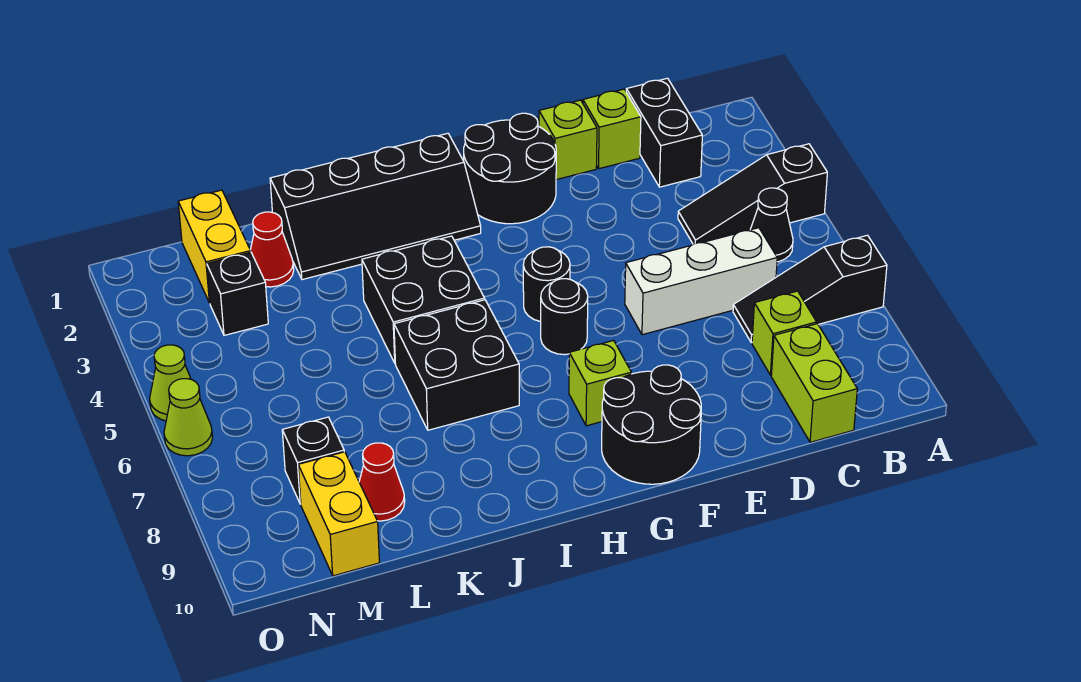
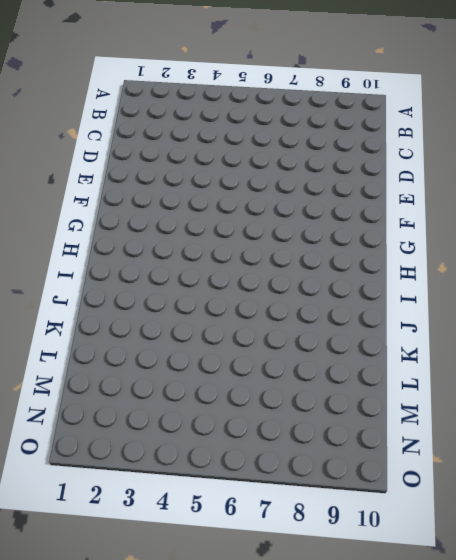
none -> black slope A4:C4 level 1 top A
none -> black slope A7:C7 level 1 top A
none -> black cone B5 level 1

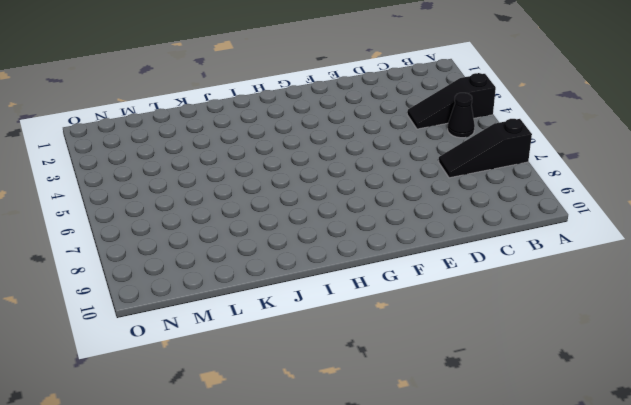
none -> black brick C1:C2 level 1
none -> white brick C6:E6 level 1
none -> lime brick C8 level 1

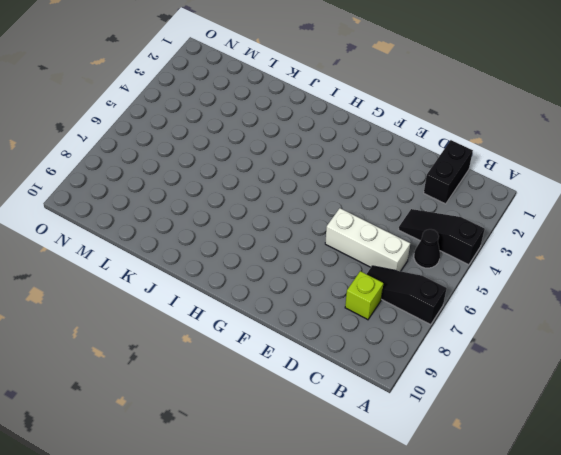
none -> lime brick C9:C10 level 1
none -> lime brick D1 level 1
none -> lime brick E1 level 1

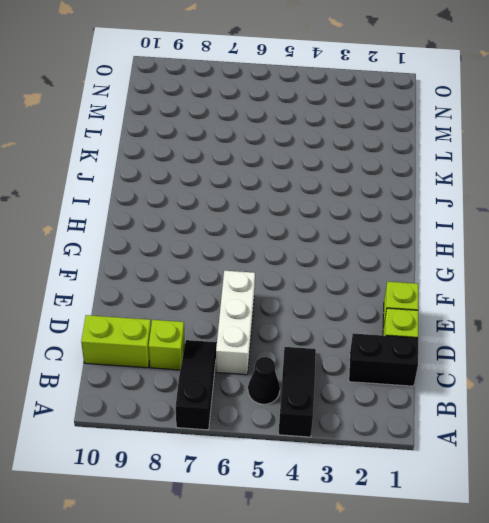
none -> black round brick F1:G2 level 1
none -> black round brick F9:G10 level 1
none -> black round brick G5 level 1

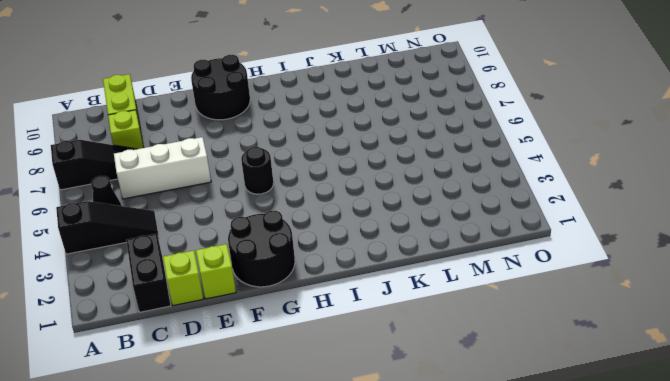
none -> black round brick G6 level 1
none -> lime brick G8 level 1
none -> black slope H1:K2 level 1 top 1

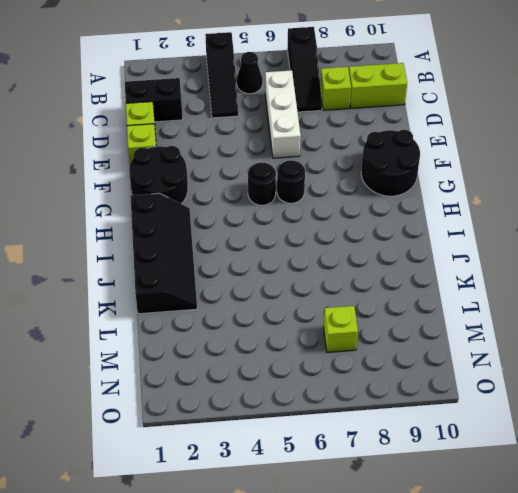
lime brick M7 level 1 -> lime brick G8 level 1
none -> black brick I4:J5 level 1
none -> black brick I6:J7 level 1
none -> red cone L2 level 1

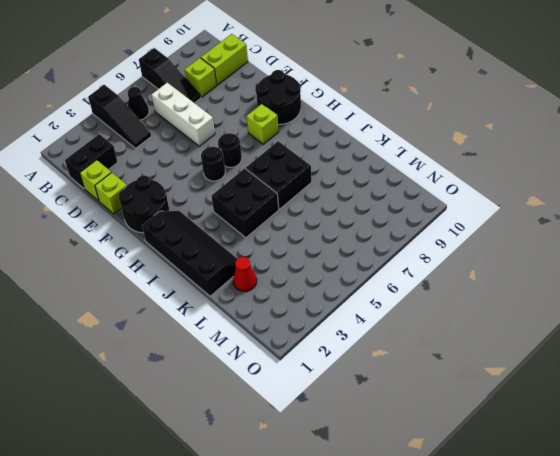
none -> red cone L9 level 1
none -> yellow brick M1:M2 level 1
none -> black brick M3 level 1

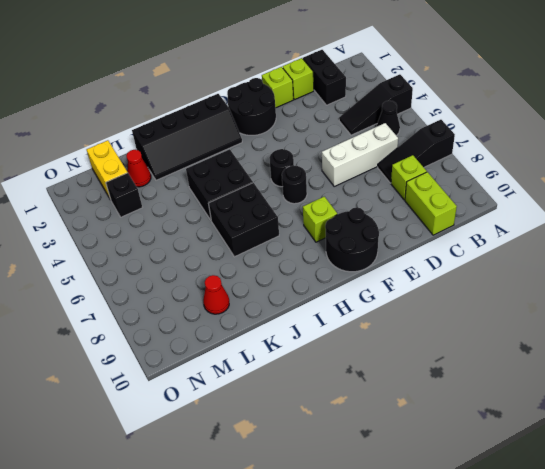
none -> black brick M8 level 1
none -> yellow brick M9:M10 level 1
none -> lime cone O5 level 1

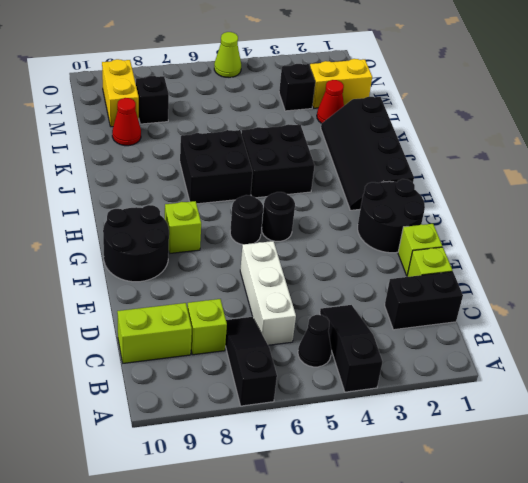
yellow brick M9:N9 level 1 -> yellow brick M9:M10 level 1
none -> lime cone O6 level 1

